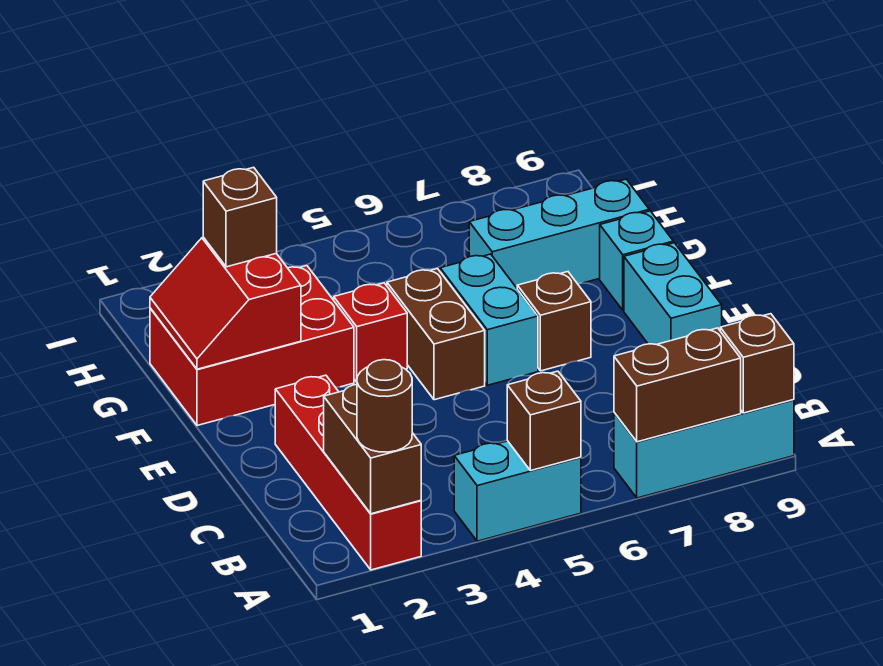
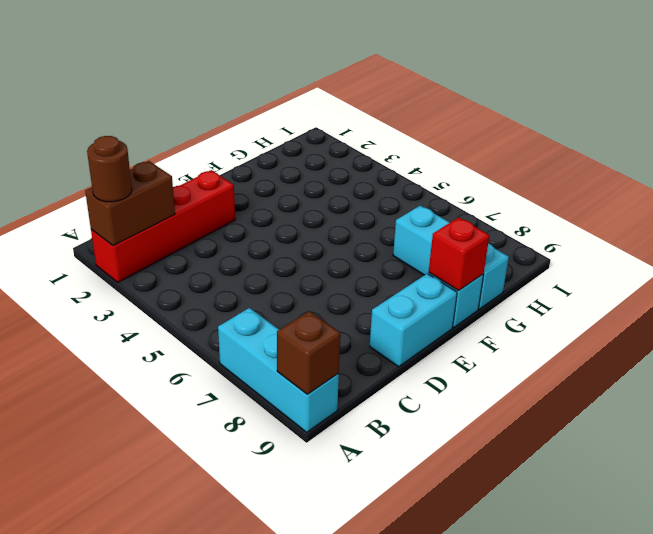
red brick F9 level 2 -> red brick F4 level 1
none -> cyan brick A4:A5 level 1
none -> brown brick E5:F5 level 1
none -> cyan brick E6:F6 level 1

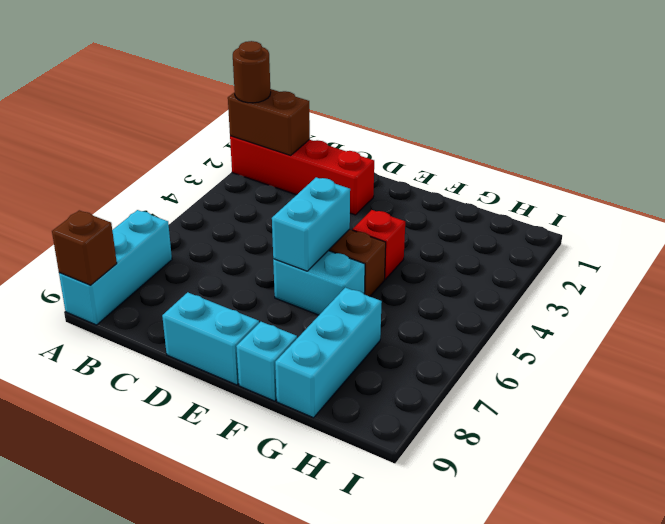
cyan brick E5:E6 level 2 -> cyan brick A4:A5 level 1
none -> brown brick E7 level 1
none -> red brick F1:G3 level 1
none -> brown brick A5 level 2

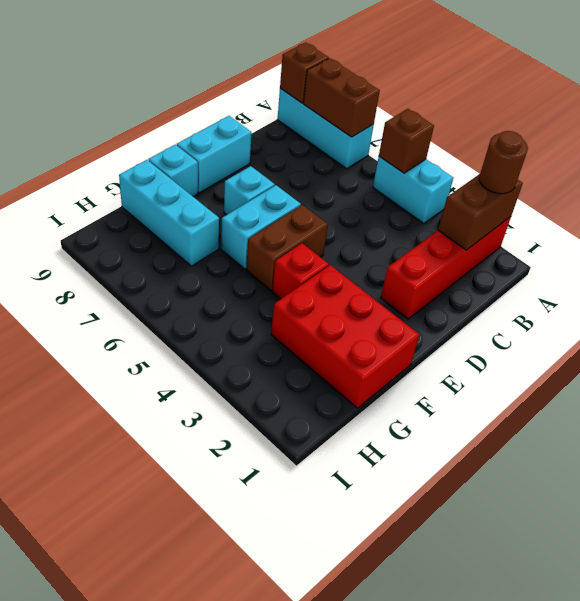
cyan brick E7 level 1 -> brown brick E7 level 1
none -> red slope F1:G2 level 2 top 2
none -> brown brick G2 level 3

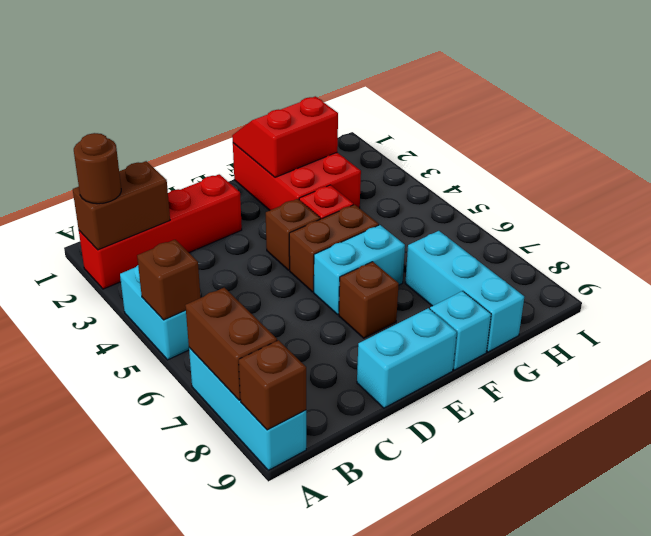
brown brick E4 level 1 -> brown brick G2 level 3

